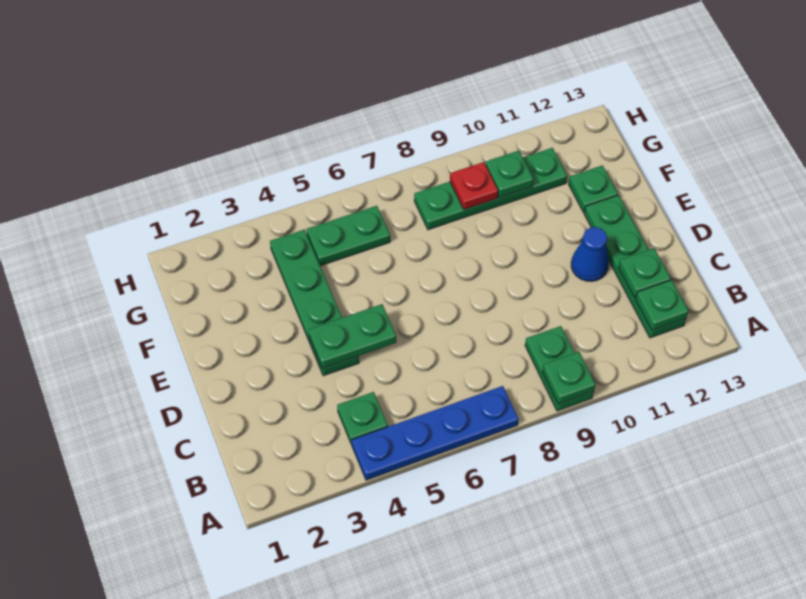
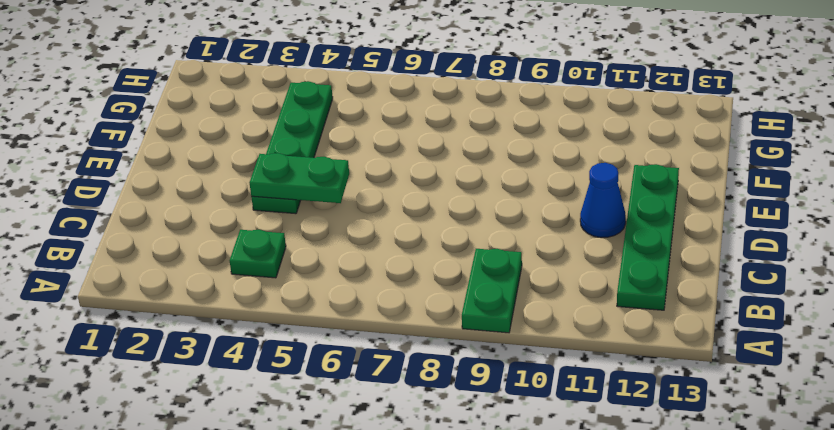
none -> blue plate A4:A7 level 1
none -> green plate F12 level 1
none -> green plate G5:G6 level 1

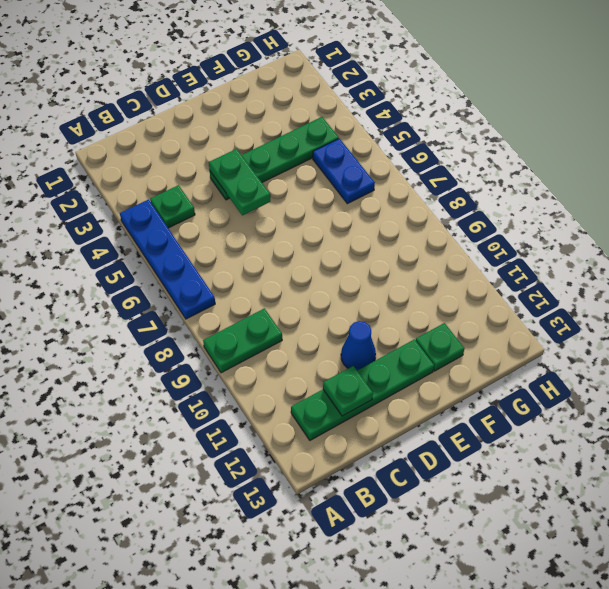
blue plate G5:G6 level 1 -> green plate G5:G6 level 1
none -> green plate G8:G11 level 1
none -> green plate A9 level 2
none -> green plate B12 level 2

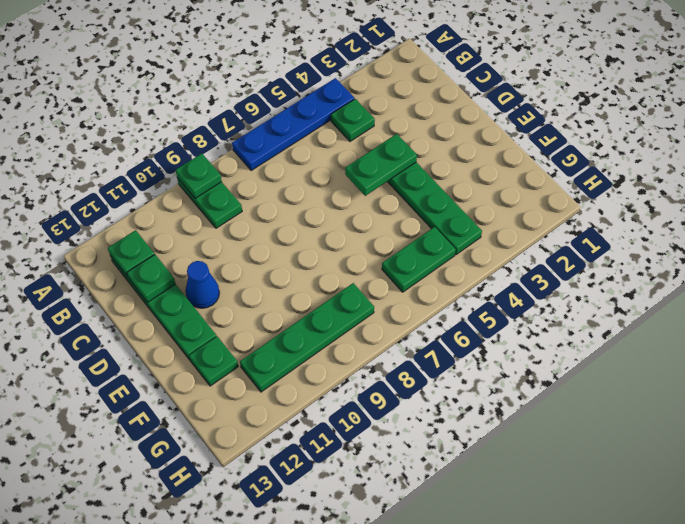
none -> red plate G9 level 2
none -> green plate G10 level 2

